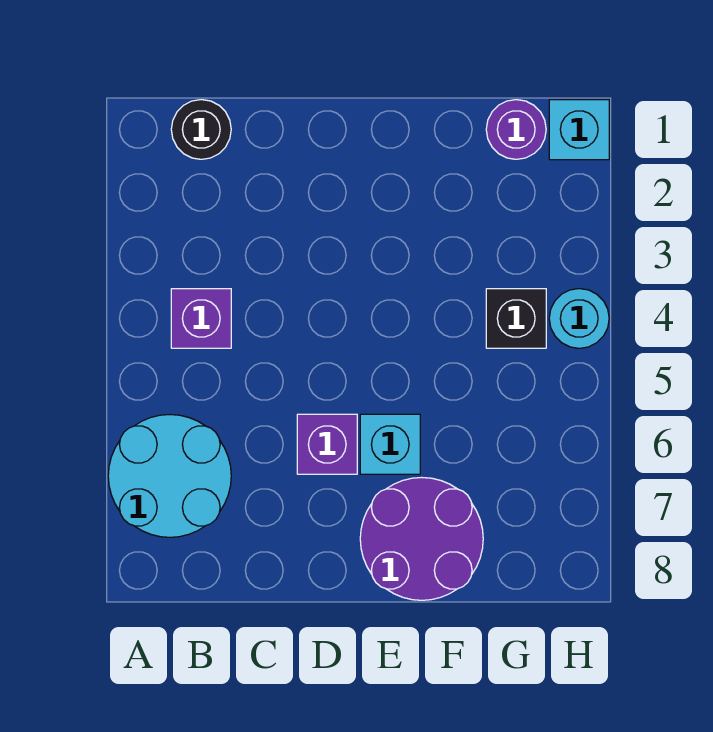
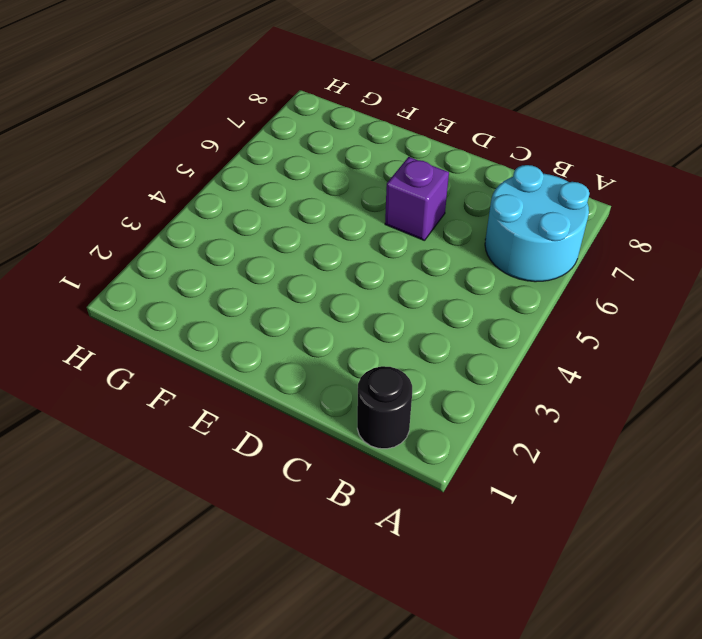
none -> purple brick B4 level 1
none -> cyan brick E6 level 1

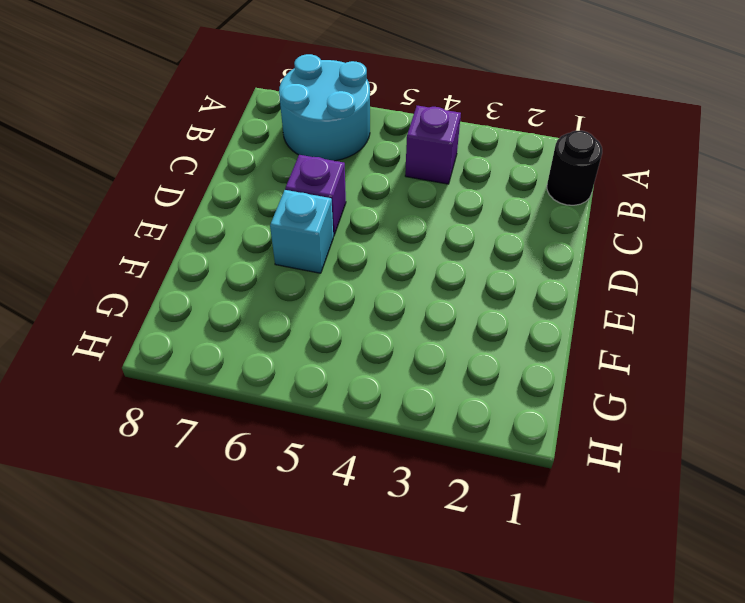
none -> purple round brick E7:F8 level 1
none -> purple round brick G1 level 1

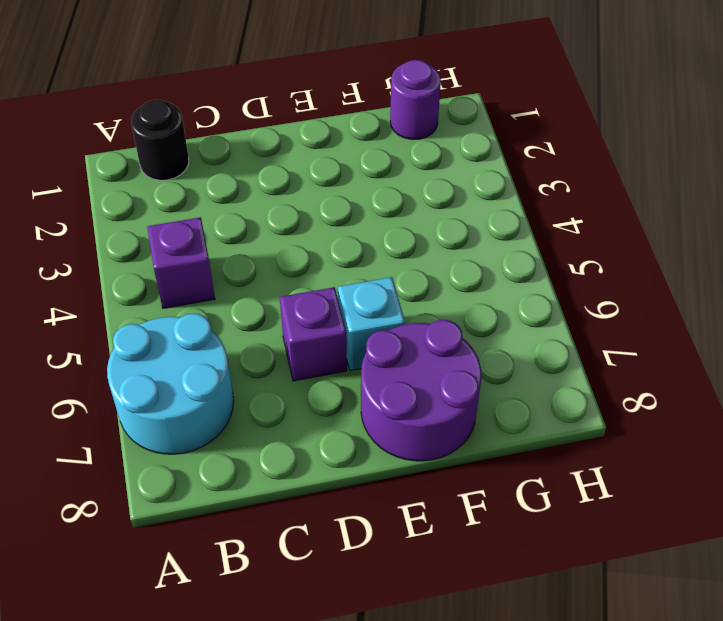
none -> black brick G4 level 1
none -> cyan brick H1 level 1

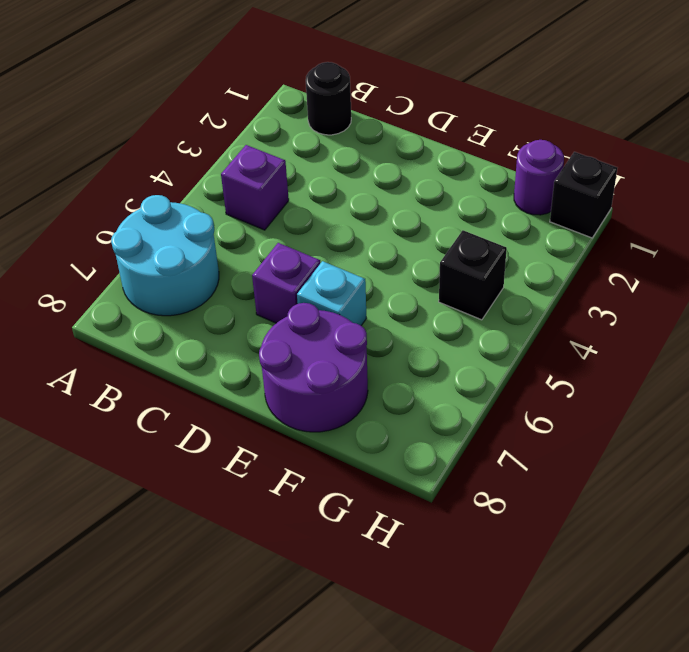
black brick H1 level 1 -> cyan brick H1 level 1
none -> cyan round brick H4 level 1

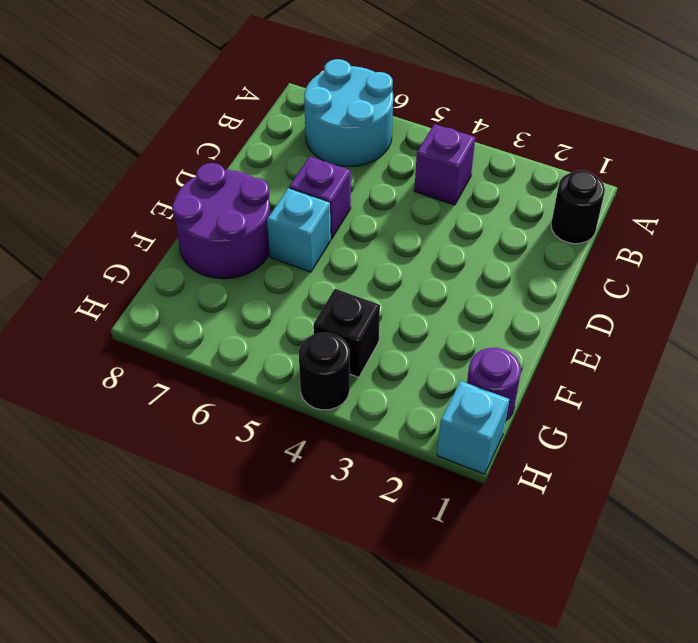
black round brick H4 level 1 -> cyan round brick H4 level 1

